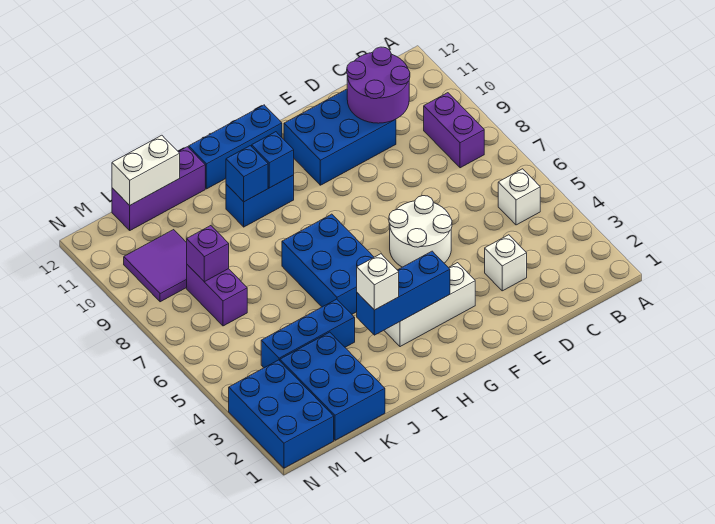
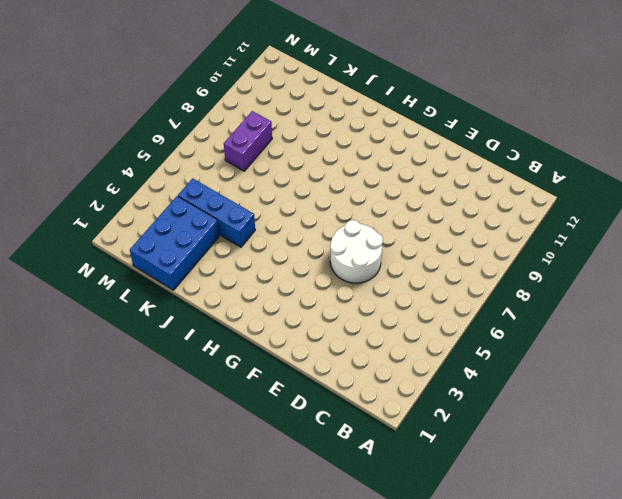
none -> white brick B5 level 1
none -> purple brick B8:B9 level 1
none -> white brick D3 level 1

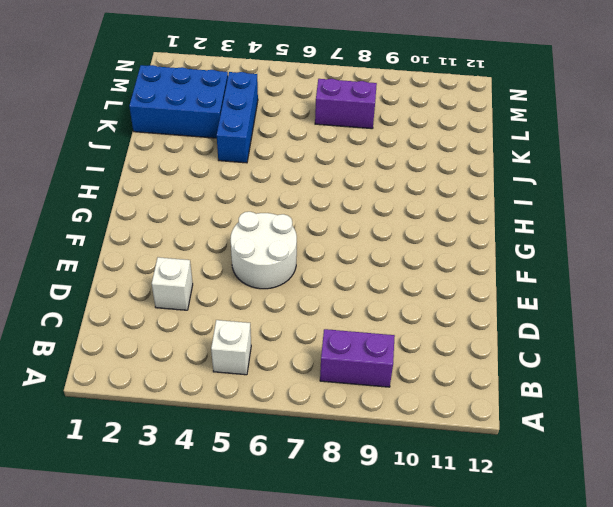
none -> blue brick D10:F11 level 1
none -> white brick F3:H3 level 1
none -> blue brick G12:I12 level 1

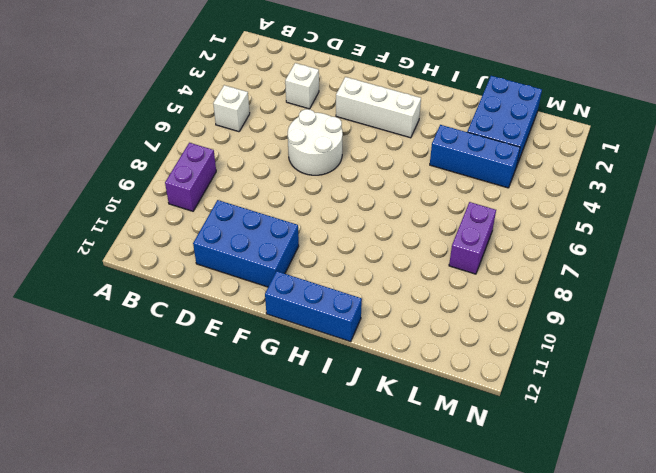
none -> blue brick H5:I7 level 1
none -> blue brick H10:I10 level 1
none -> purple brick J12:L12 level 1

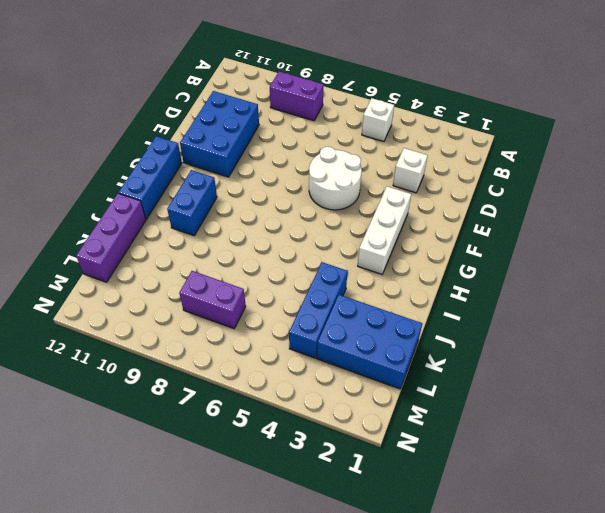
none -> blue brick H5:I7 level 1
none -> purple tile L9:M10 level 1
none -> blue brick M1:N3 level 1

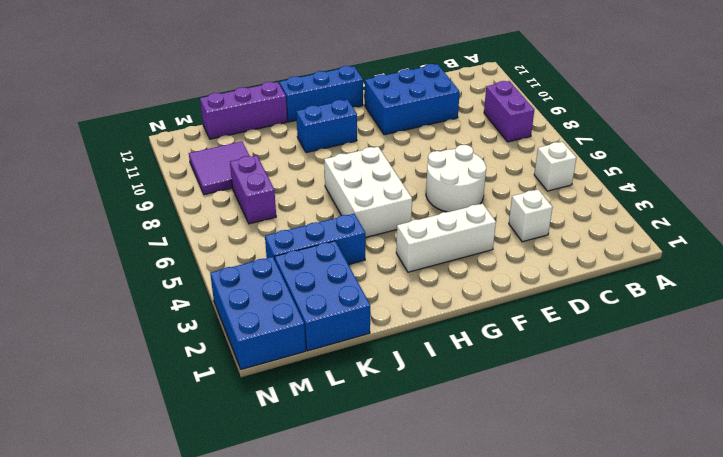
white brick H5:I7 level 1 -> blue brick H5:I7 level 1
none -> purple round brick C10:D11 level 2
none -> blue brick G3:I3 level 2
none -> blue brick H10 level 2

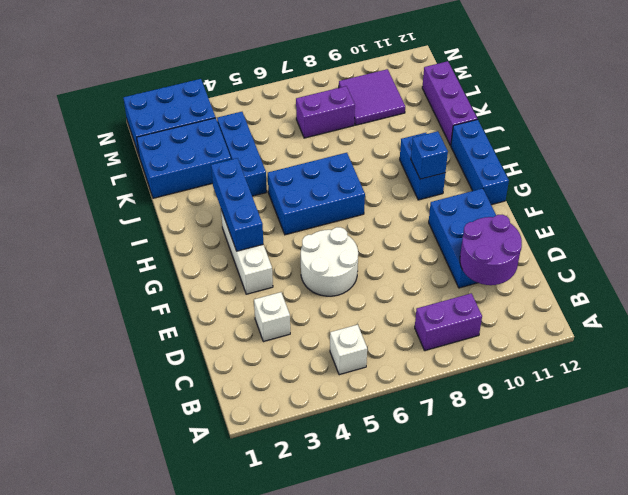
none -> blue brick I10 level 2
none -> white brick K12:L12 level 2
none -> purple brick L8 level 2

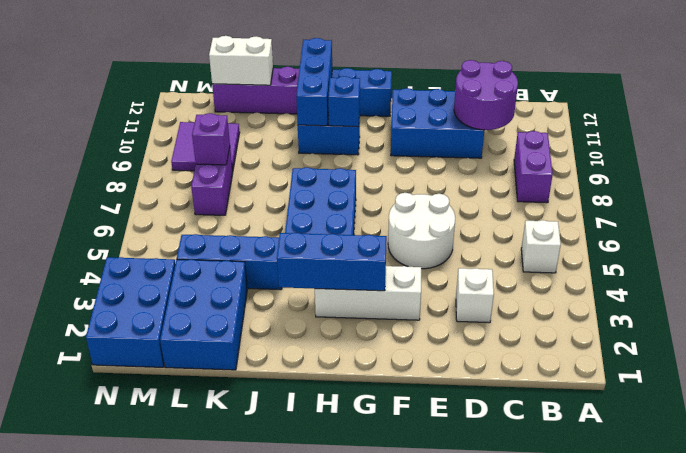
blue brick I10:I12 level 2 -> blue brick I10 level 2
none -> white brick I3 level 3

